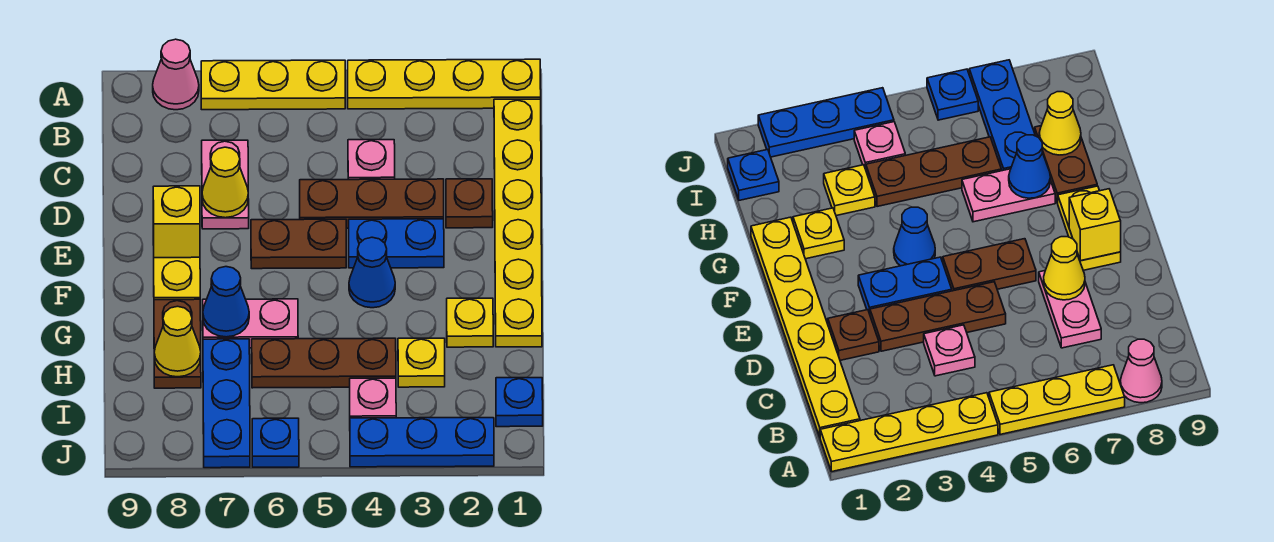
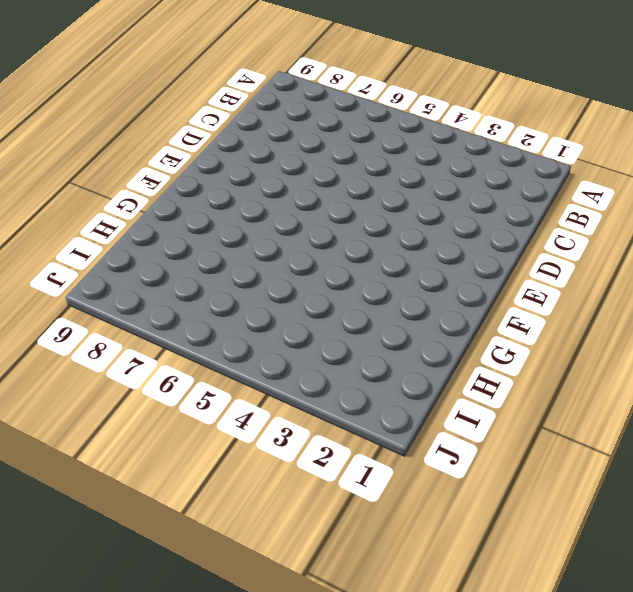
none -> yellow plate A1:A4 level 1
none -> yellow plate A5:A7 level 1
none -> pink cone A8 level 1

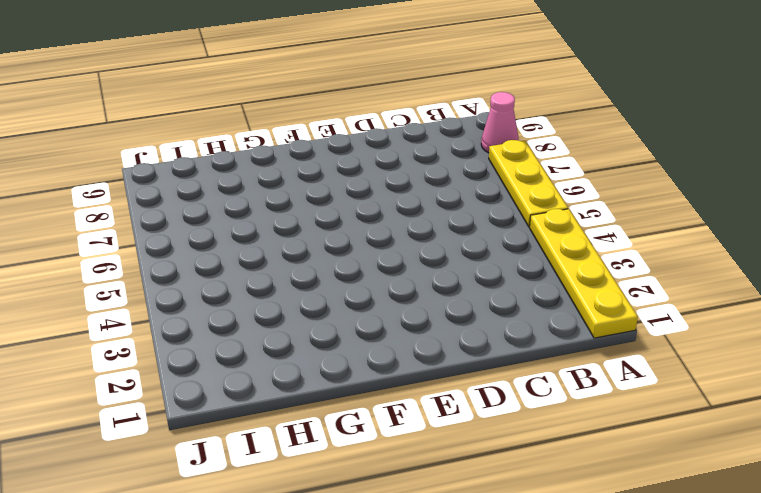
none -> yellow plate B1:G1 level 1
none -> pink plate C4 level 1
none -> pink plate C7:D7 level 1

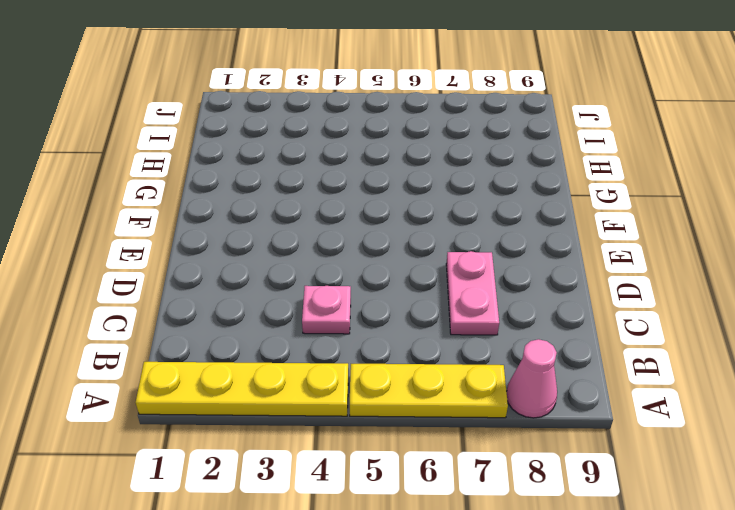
none -> yellow plate B1:G1 level 1
none -> brown plate D2 level 1
none -> brown plate D3:D5 level 1

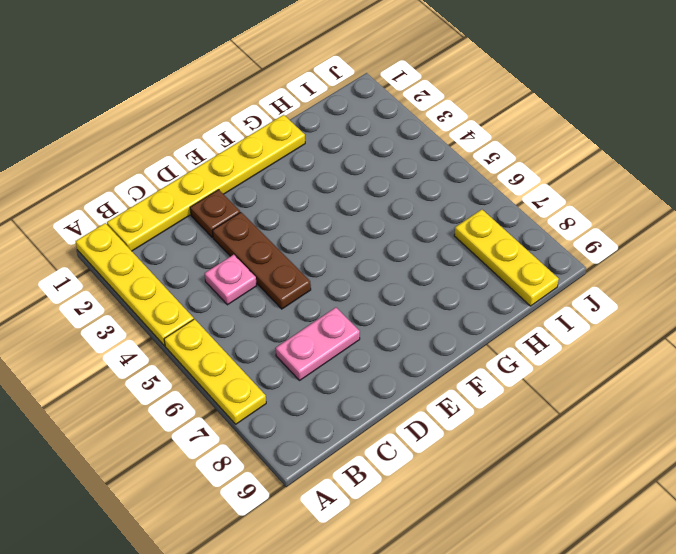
yellow plate I7:I9 level 1 -> blue plate H7:J7 level 1
none -> pink cone A8 level 1
none -> blue plate E3:E4 level 1
none -> brown plate E5:E6 level 1

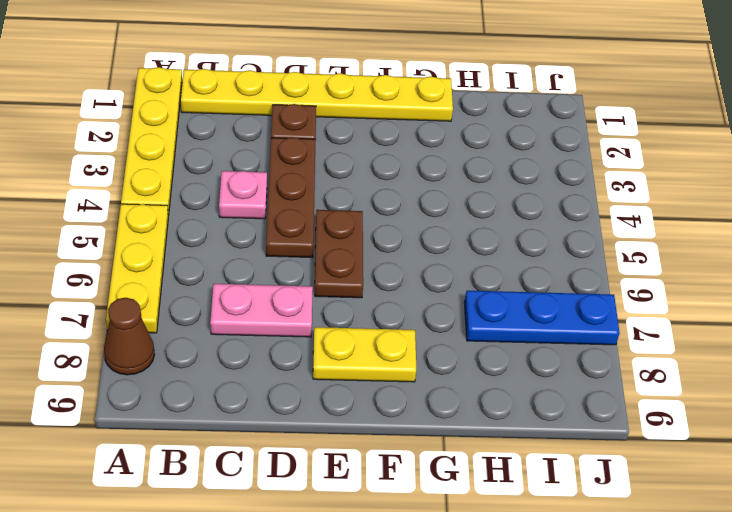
brown cone A8 level 1 -> pink cone A8 level 1
none -> blue plate E3:E4 level 1
none -> blue cone F4 level 1
none -> yellow plate G2 level 1

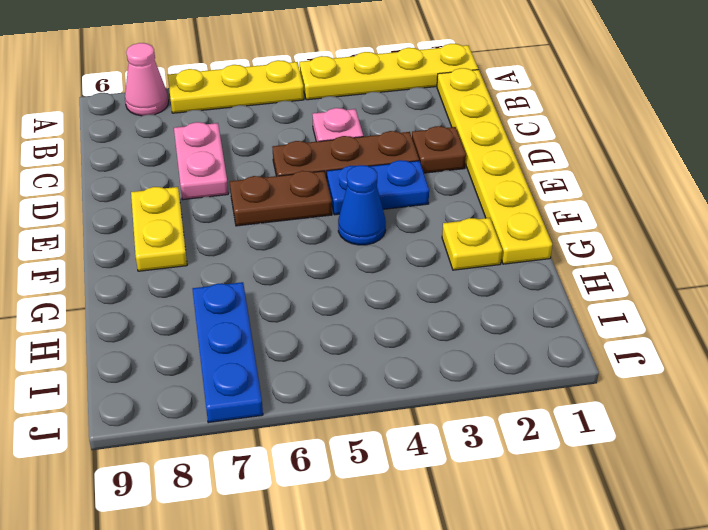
none -> pink plate G6:G7 level 1
none -> brown plate G8:H8 level 1
none -> yellow plate H3 level 1

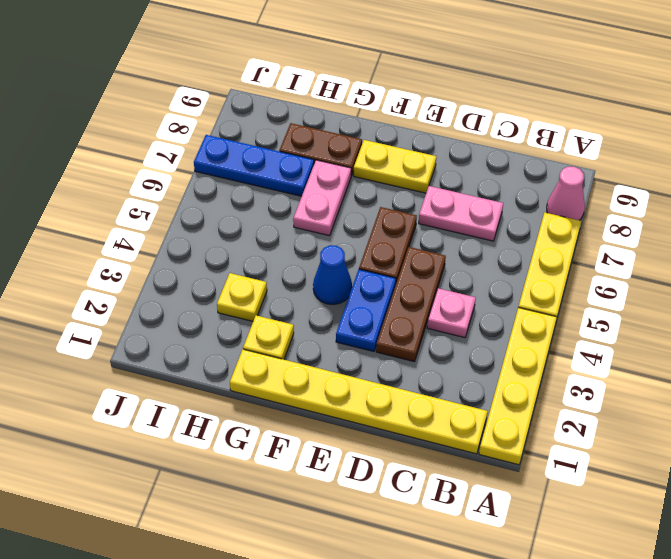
none -> brown plate D2 level 1
none -> brown plate H4:H6 level 1
none -> blue plate I1 level 1

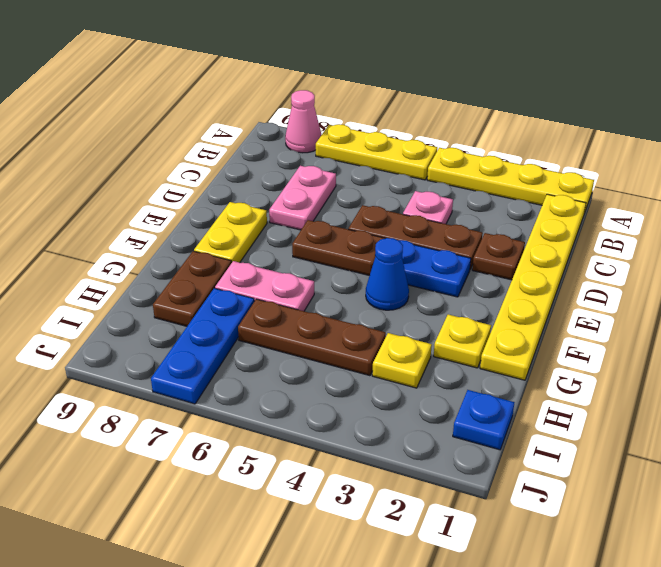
none -> pink plate I4 level 1
none -> blue plate J2:J4 level 1
none -> blue plate J6 level 1

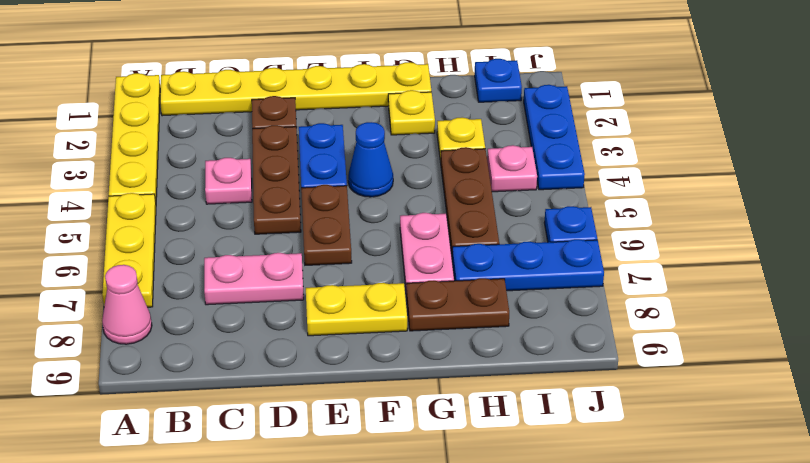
none -> yellow cone D7 level 2
none -> yellow brick E8 level 2
none -> blue cone G7 level 2

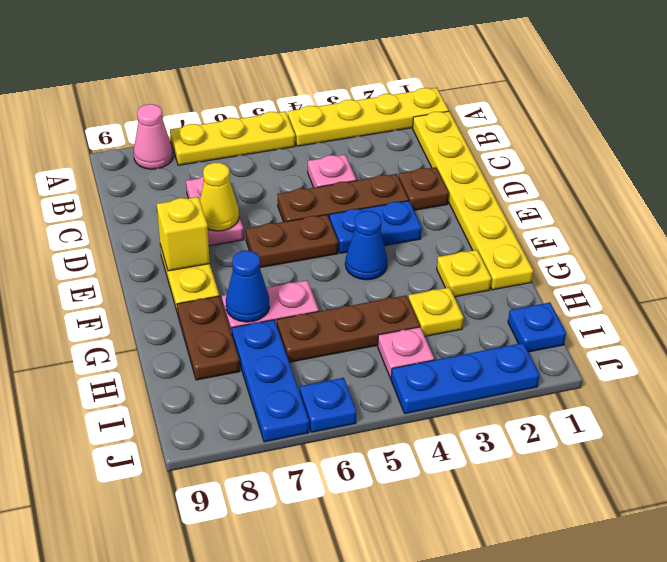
none -> yellow cone H8 level 2

